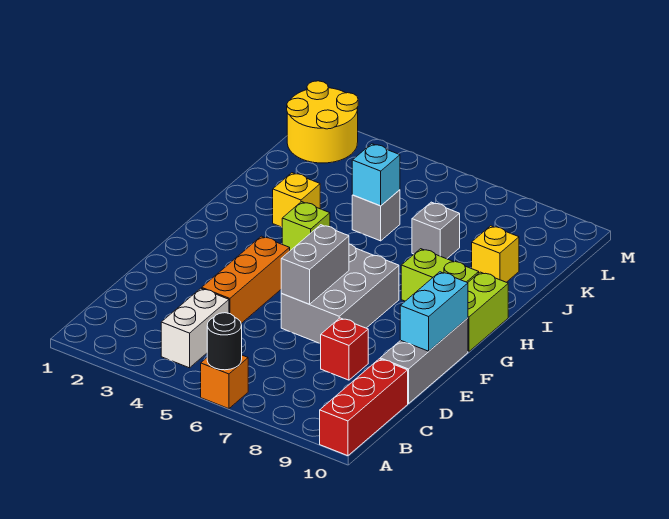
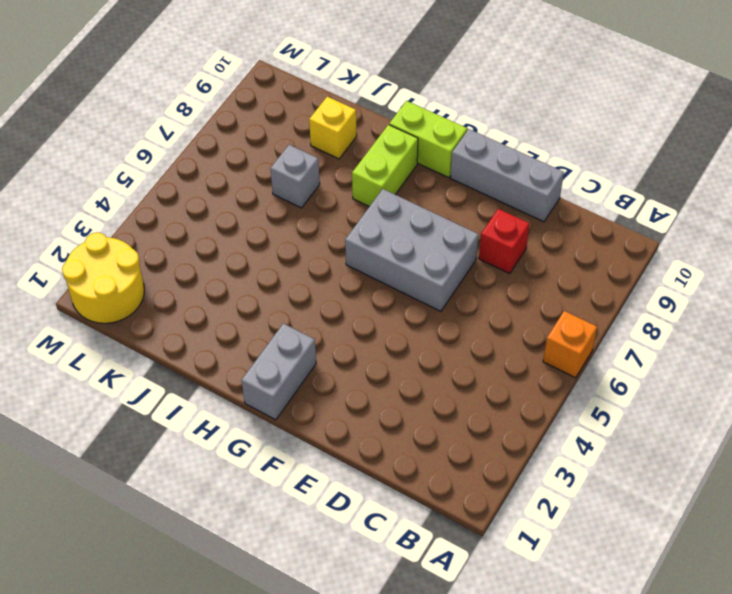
grey brick G1:G2 level 1 -> grey brick E6:F6 level 2
none -> red brick A10:C10 level 1
none -> white brick B4:C4 level 1
none -> orange brick D4:F4 level 1

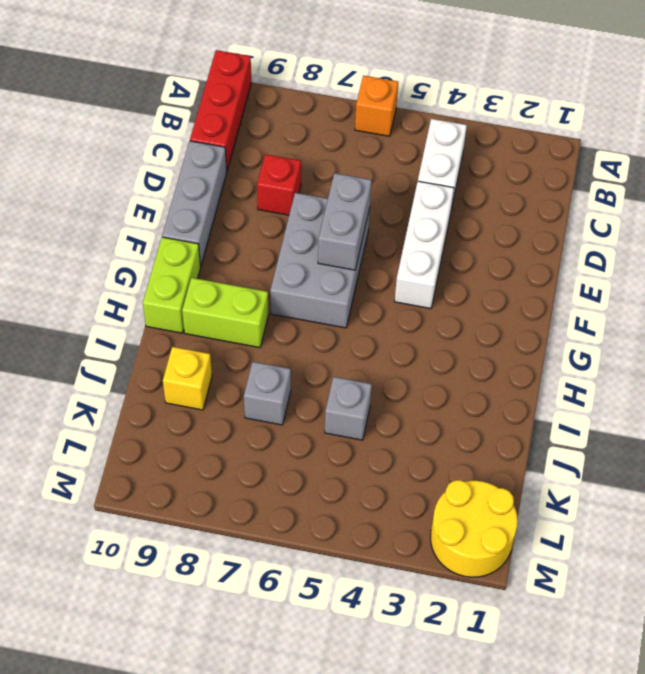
white brick D4:F4 level 1 -> orange brick D4:F4 level 1
none -> lime brick H4 level 1
none -> yellow brick I3 level 1
none -> black round brick A6 level 2

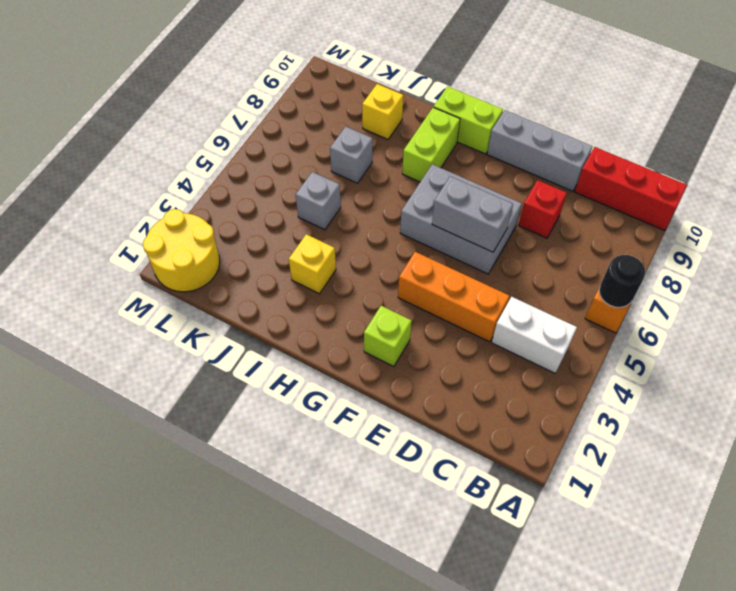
lime brick F2 level 1 -> lime brick H4 level 1
none -> cyan brick E10:F10 level 2
none -> cyan brick J5 level 2

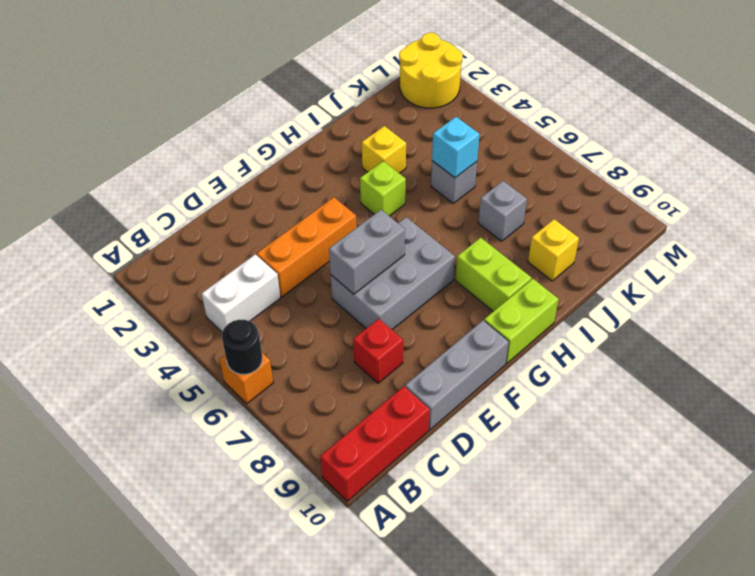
none -> cyan brick E10:F10 level 2

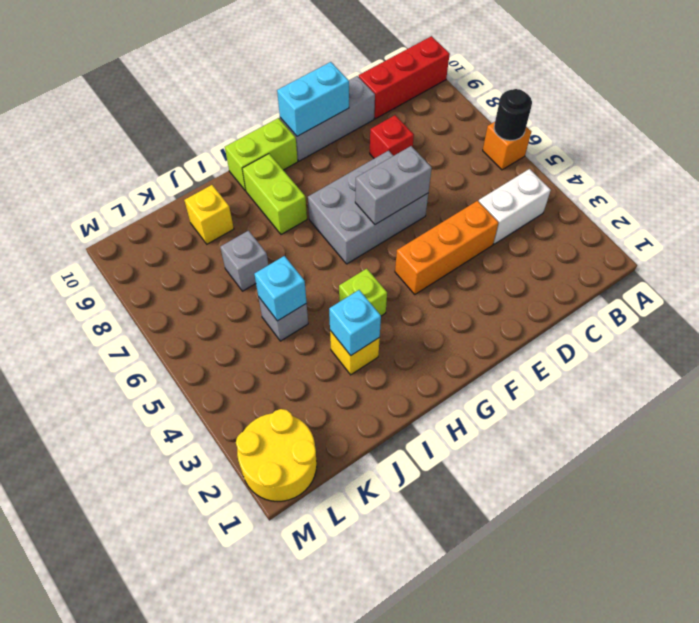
cyan brick I3 level 2 -> none

